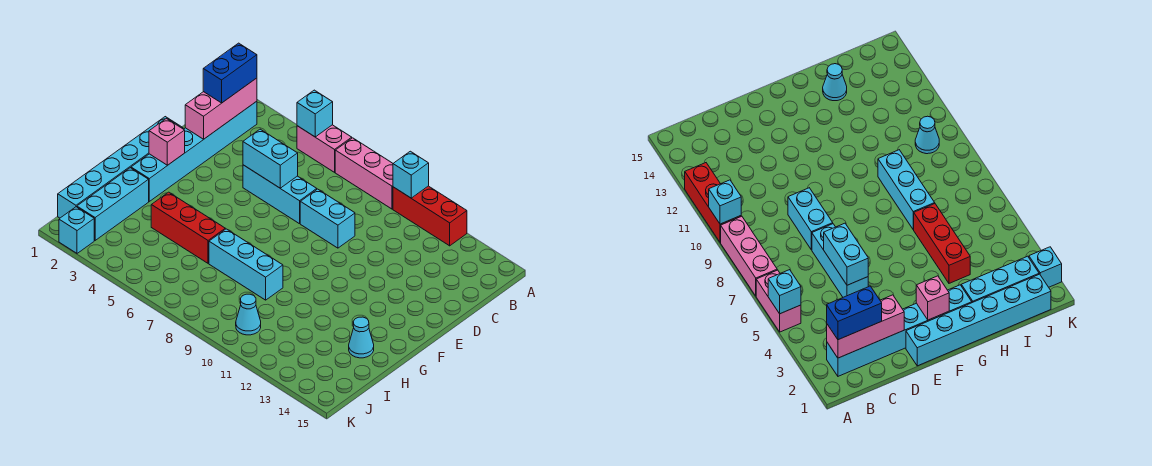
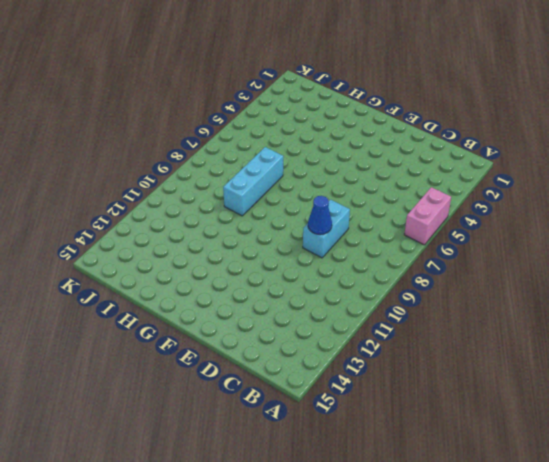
blue cone D9 level 2 -> none
none -> pink brick A7:A9 level 1
none -> red brick A10:A12 level 1
none -> cyan brick B2:G2 level 1

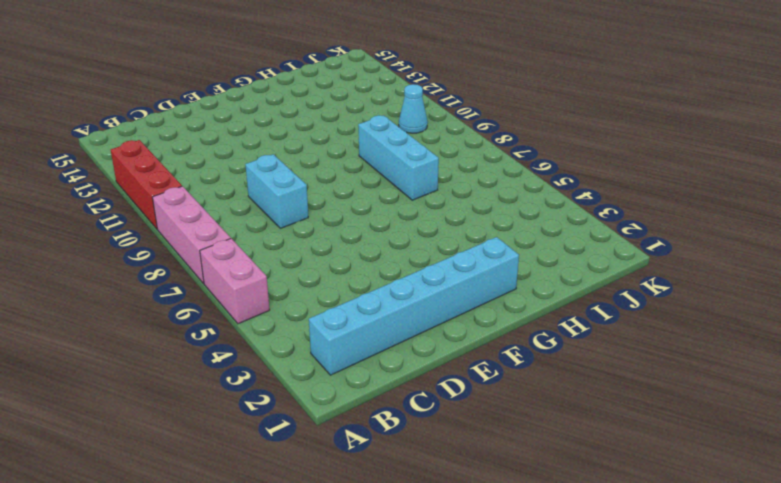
none -> cyan brick D5:D7 level 1
none -> cyan brick E1:J1 level 1
none -> cyan brick H2:J2 level 1

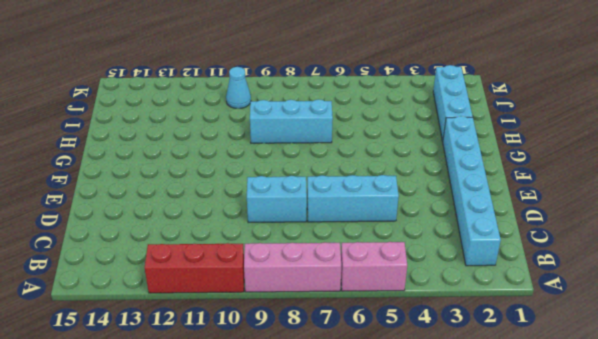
none -> cyan brick E1:J1 level 1
none -> red brick H4:H6 level 1
none -> cyan cone H14 level 1

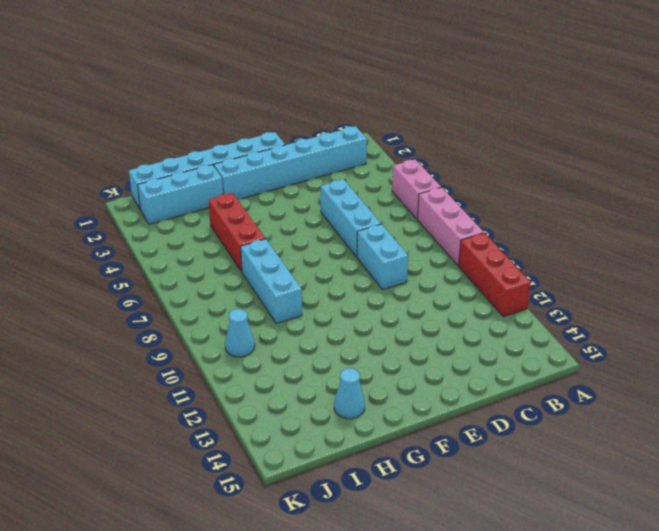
none -> cyan brick K2 level 1
none -> cyan brick A5 level 2
none -> cyan brick A10 level 2

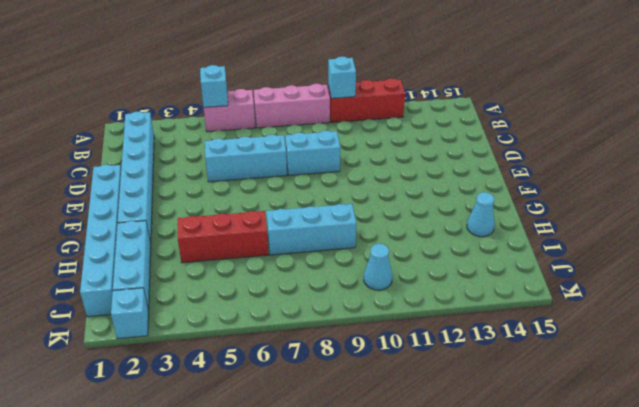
none -> pink brick B2:D2 level 2
none -> cyan brick D5:D6 level 2
none -> pink brick F2 level 2

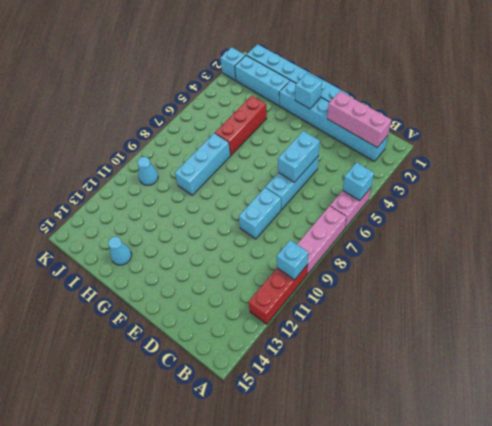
cyan brick F2 level 2 -> pink brick F2 level 2
none -> blue brick B2:C2 level 3

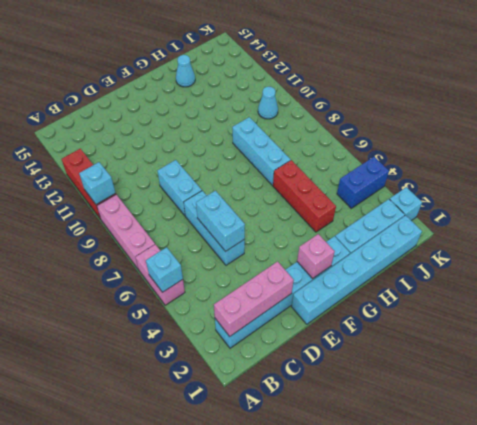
blue brick J4:K4 level 1 -> blue brick B2:C2 level 3

